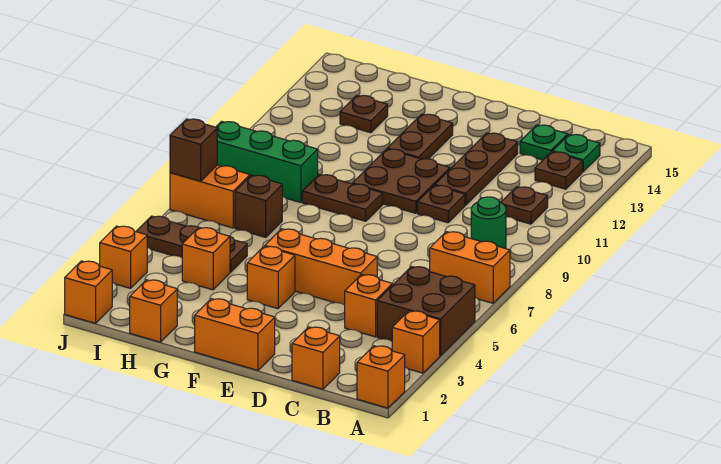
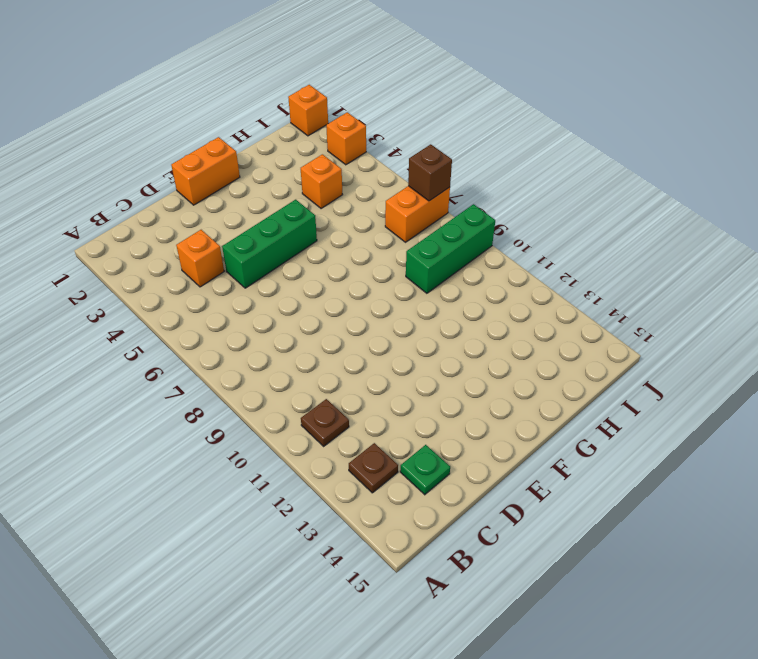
green brick D5:F5 level 1 -> orange brick D5:F5 level 1
none -> orange brick A1 level 1
none -> orange brick A3 level 1
none -> brown brick A4:B5 level 1

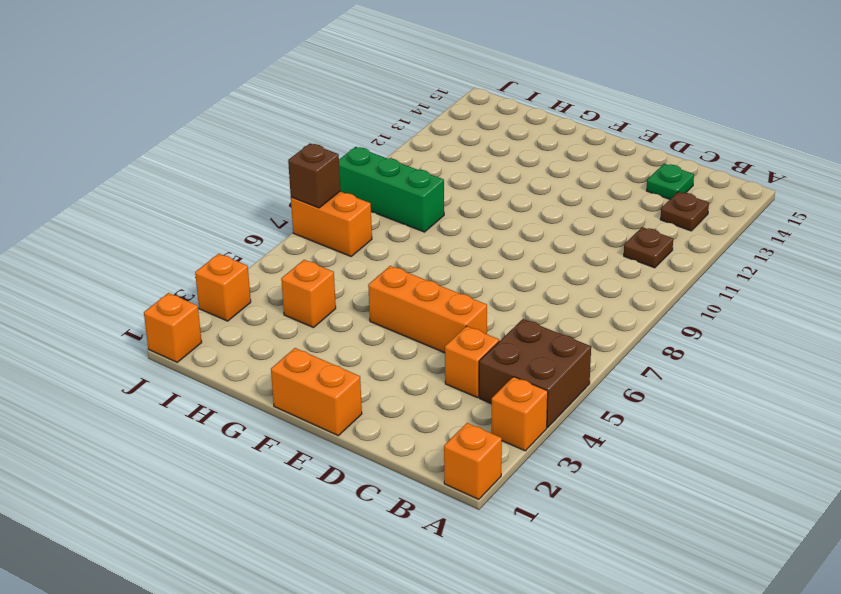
none -> orange brick A7:B7 level 1
none -> green round brick B9 level 1
none -> green plate B14 level 1

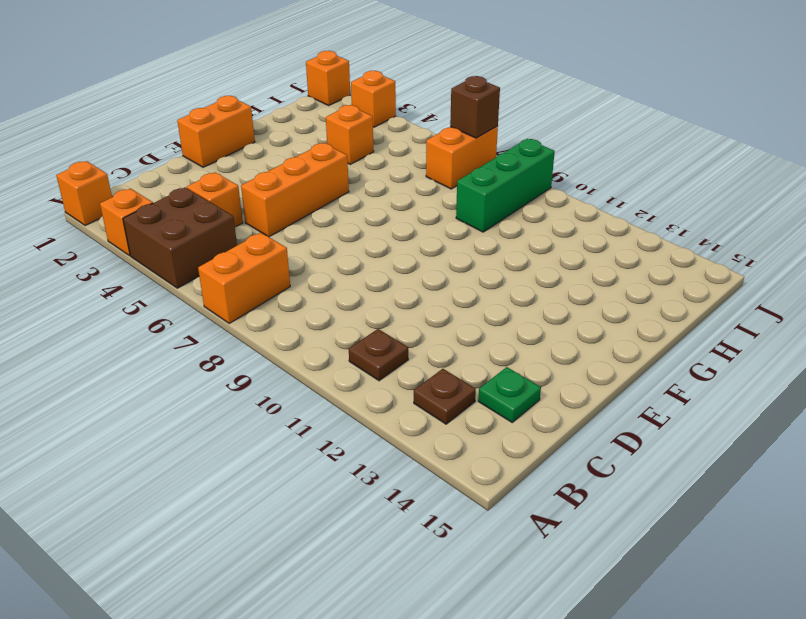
none -> green round brick B9 level 1
none -> green plate B14 level 1
none -> orange brick C1 level 1

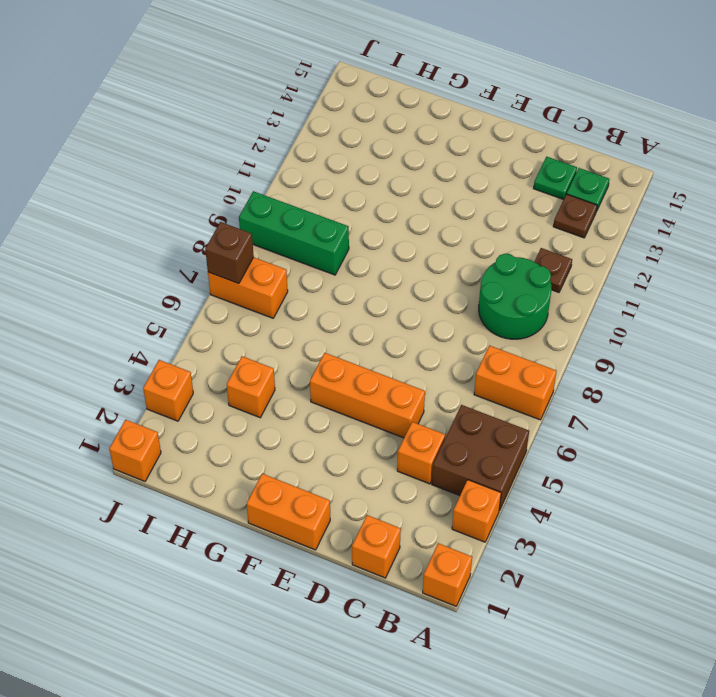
green round brick B9:C10 level 1 -> green round brick B9 level 1
none -> brown plate D10 level 1
none -> brown plate D11:D13 level 1
none -> brown plate E10:F11 level 1

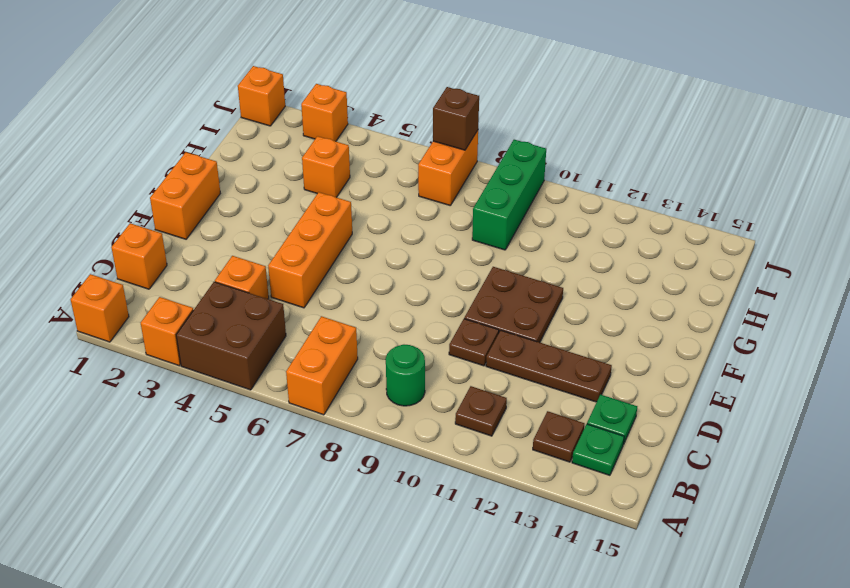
none -> orange brick F4 level 1
none -> brown plate F9:G9 level 1
none -> brown plate F12:F13 level 1

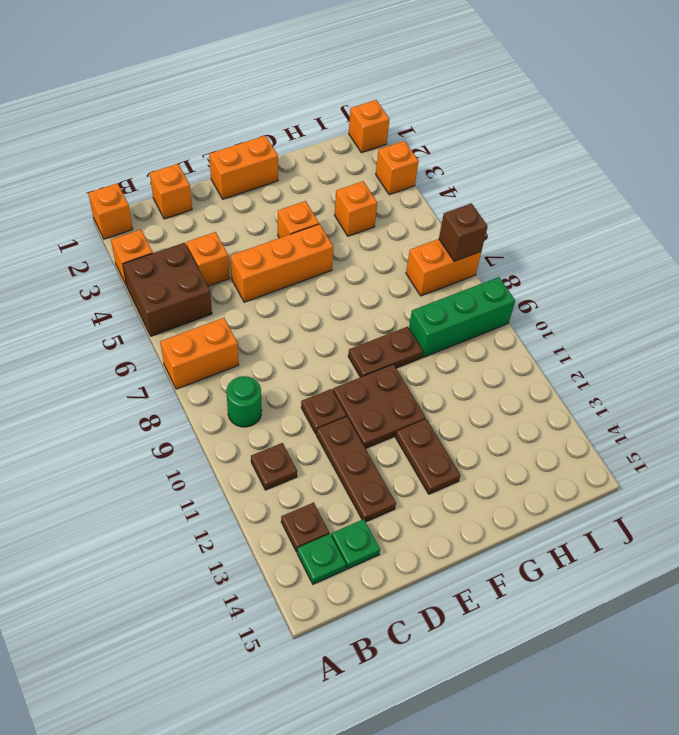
none -> orange brick H1 level 1
none -> brown plate H5:J5 level 1
none -> brown brick H7 level 1

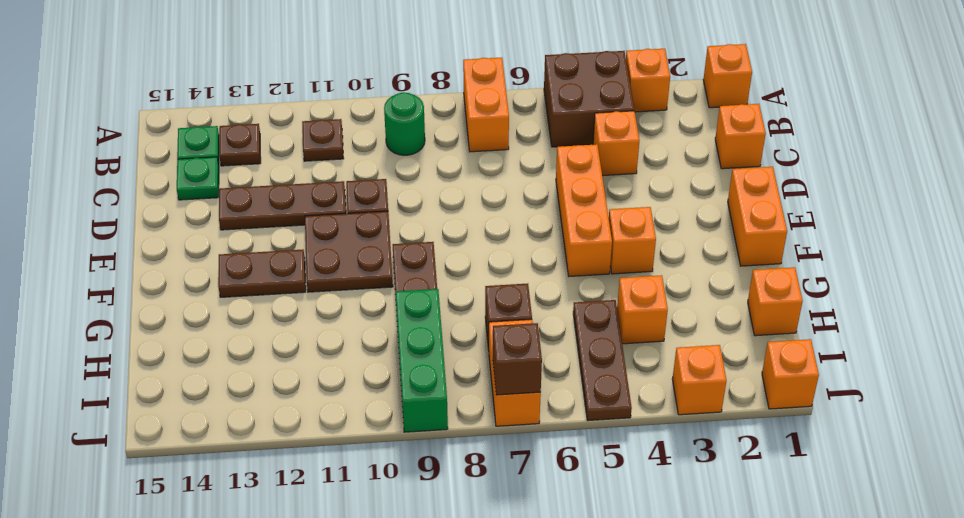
none -> brown plate H13 level 1

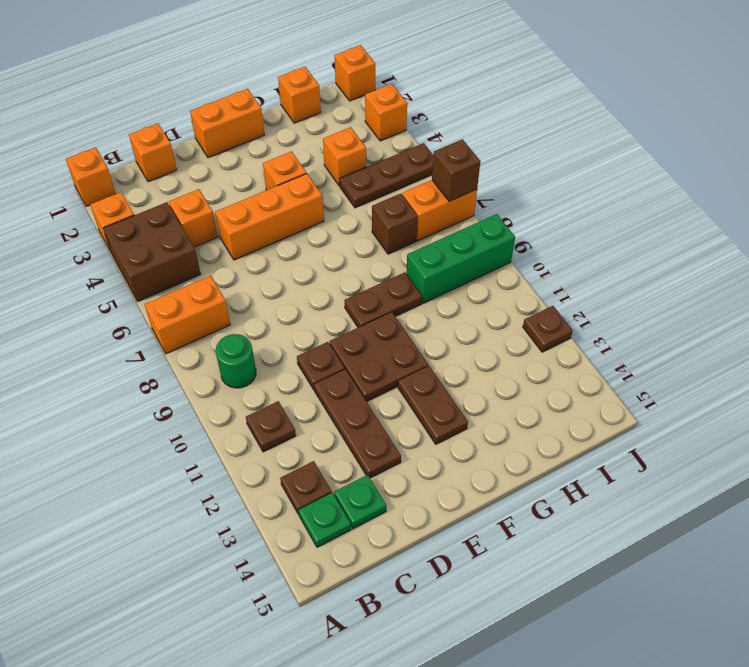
brown plate J12 level 1 -> brown plate H13 level 1

